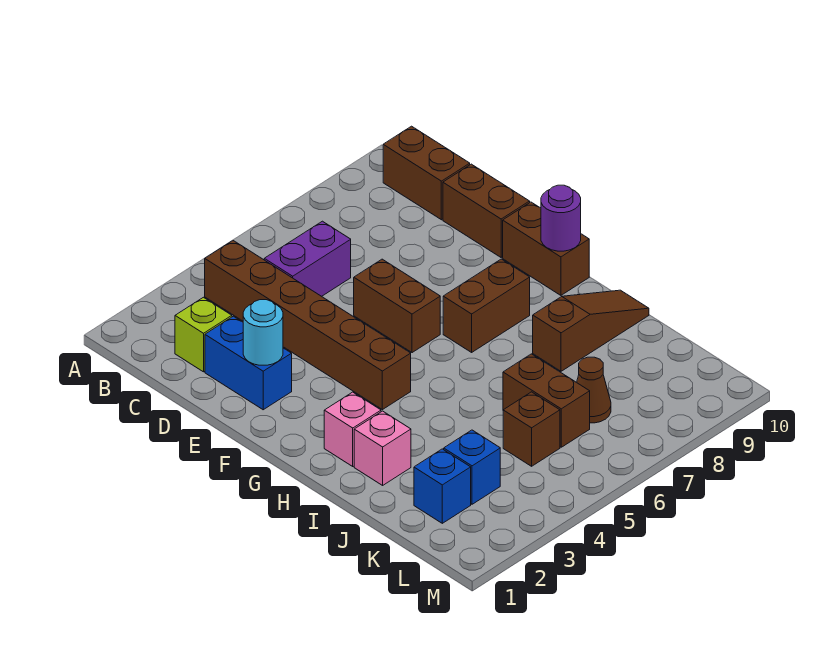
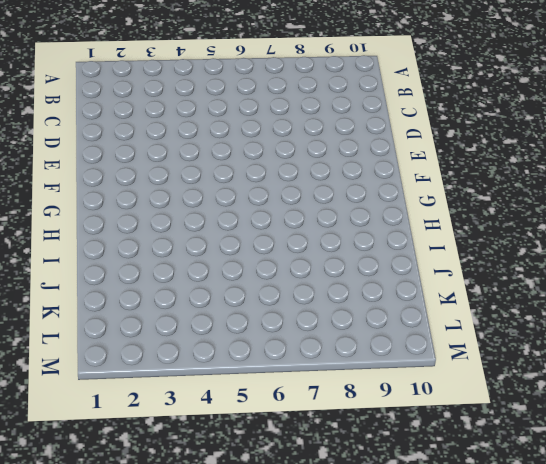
none -> brown brick B4:G4 level 1
none -> brown brick B10:C10 level 1
none -> lime brick C2 level 1

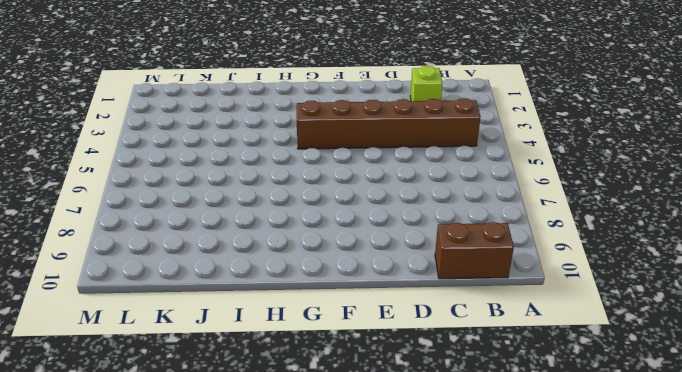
none -> purple brick C5:C6 level 1
none -> blue brick D2:E2 level 1
none -> brown brick D10:E10 level 1

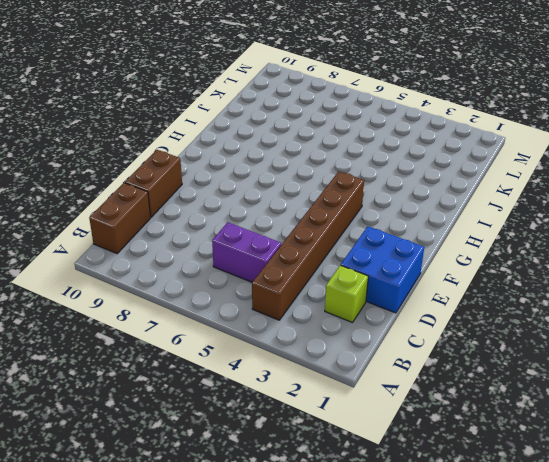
blue brick D1:E2 level 1 -> blue brick D2:E2 level 1
none -> brown brick E6:F6 level 1
none -> brown brick F10:G10 level 1
none -> brown brick G7:G8 level 1

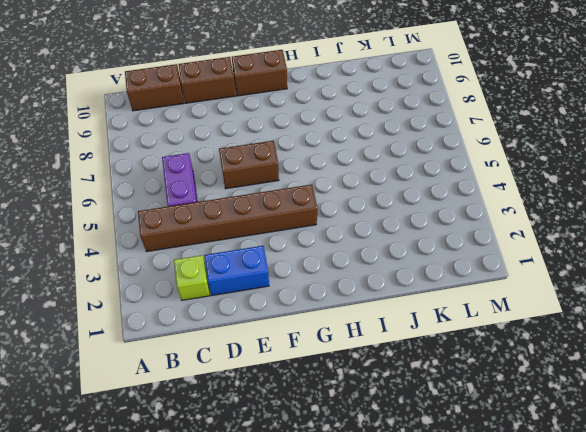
none -> brown brick G7:G8 level 1
none -> pink brick H2 level 1
none -> pink brick I2 level 1

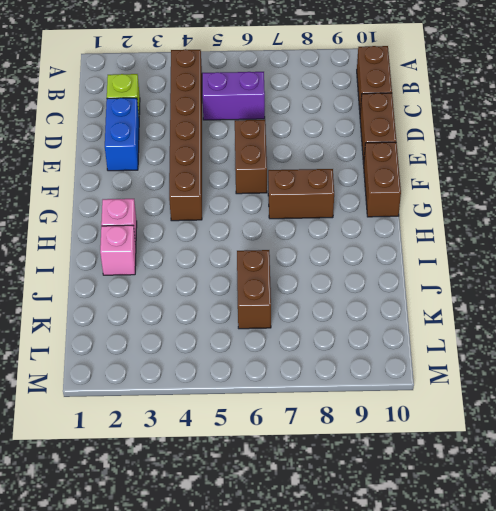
none -> brown slope I8:I10 level 1 top 8
none -> blue brick K2 level 1
none -> blue brick K3 level 1

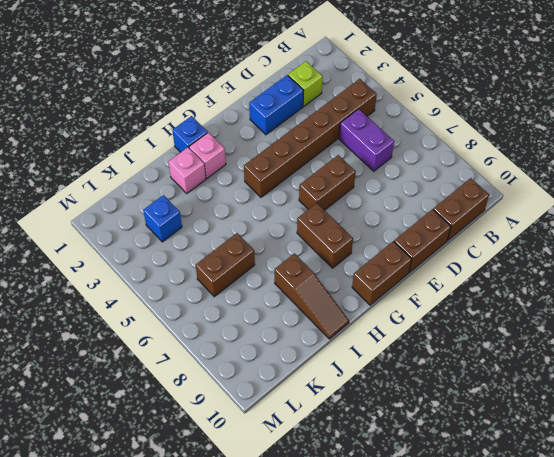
blue brick H1 level 1 -> blue brick K2 level 1
none -> brown brick K5 level 1
none -> brown cone K7 level 1
none -> cyan round brick E2 level 2

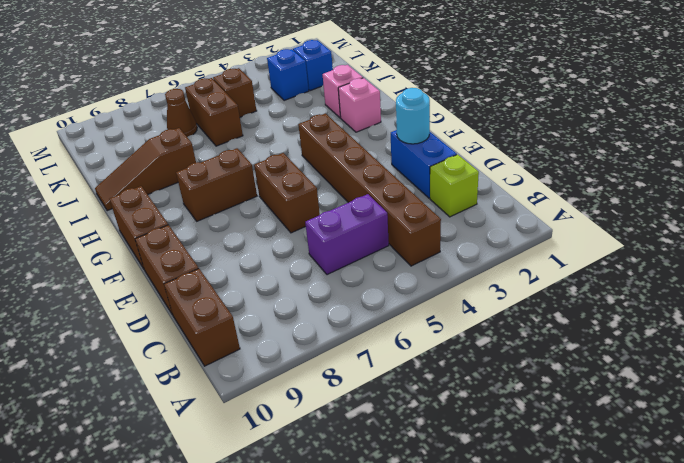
none -> purple round brick G10 level 2

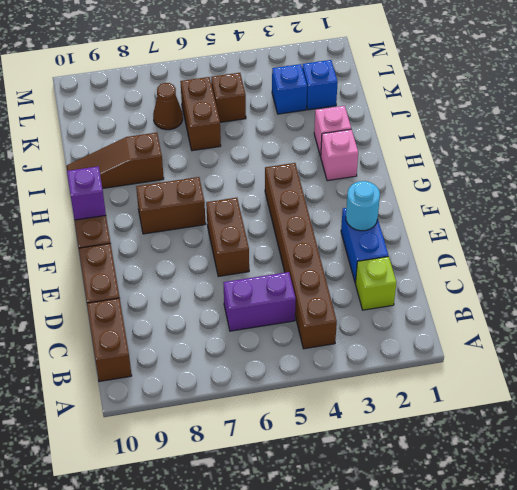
purple brick G10 level 2 -> purple round brick G10 level 2

